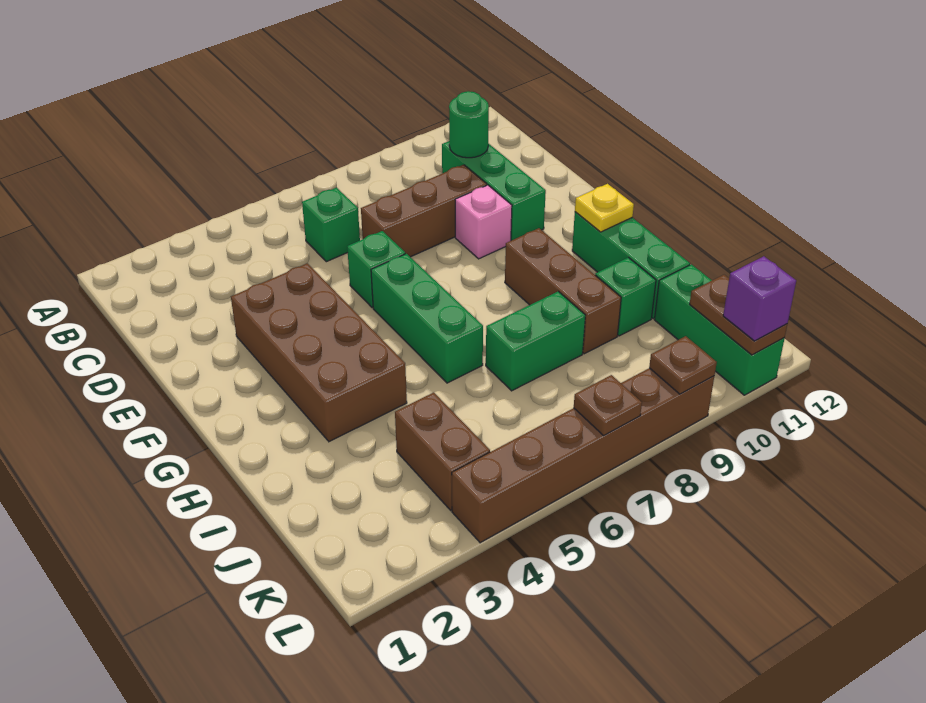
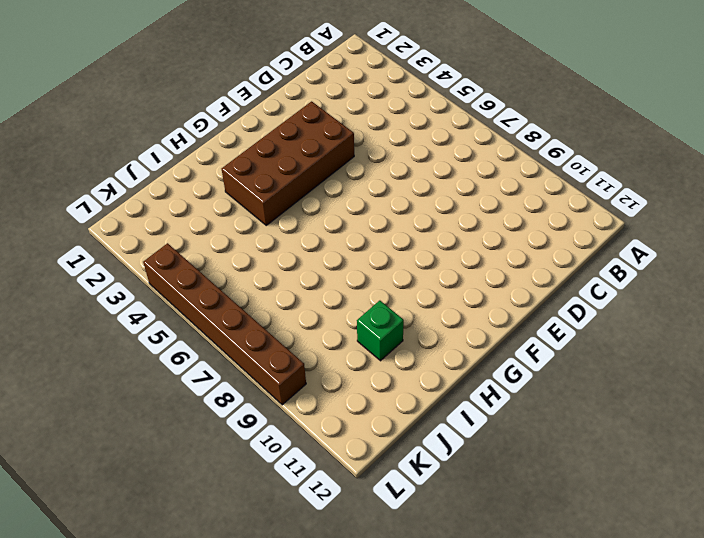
none -> green brick C6 level 1
none -> green brick C10:E10 level 1
none -> brown brick D7:D9 level 1

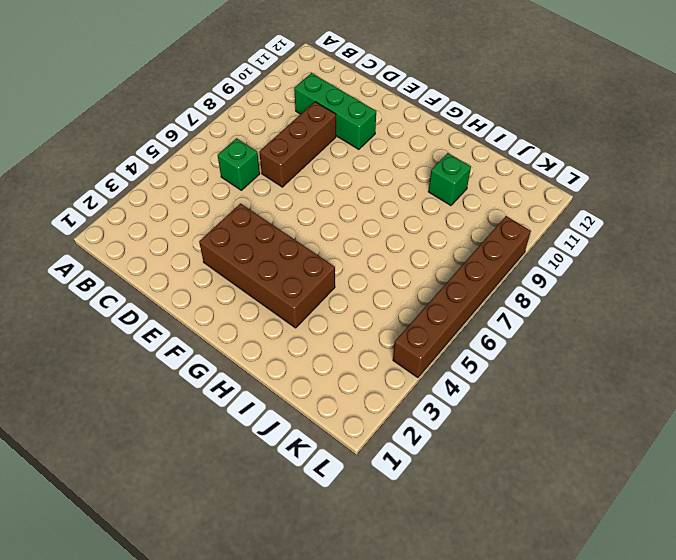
none -> green brick E6 level 1
none -> pink brick E9 level 1
none -> green brick F6:H6 level 1

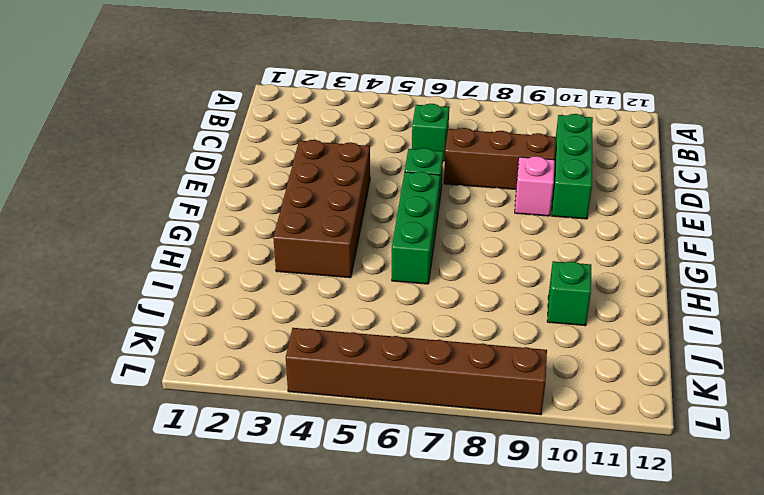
none -> brown brick G9:I9 level 1
none -> green brick G11:I11 level 1
none -> green brick I7:I8 level 1

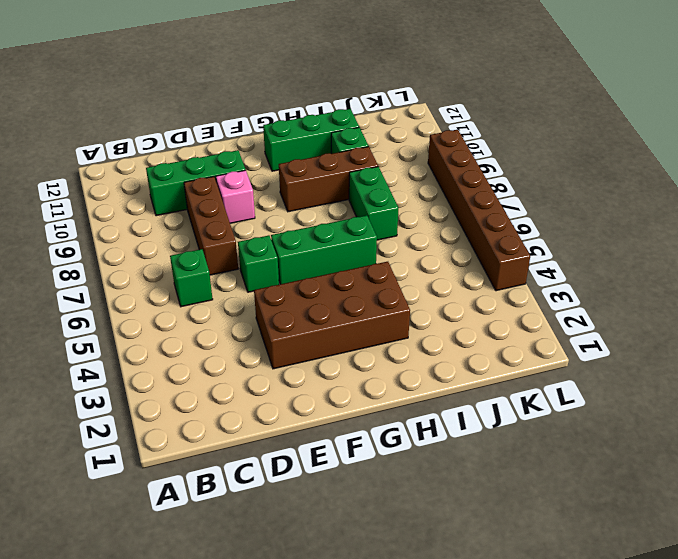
none -> brown brick J4:K4 level 1
none -> green brick J11:L11 level 1
none -> green round brick C10 level 2

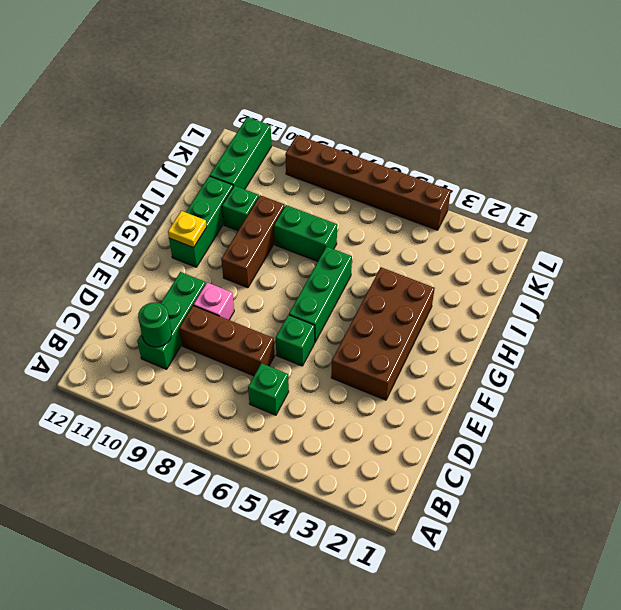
none -> brown brick J4:K4 level 1
none -> brown plate K11:L11 level 2
none -> brown plate L7 level 2

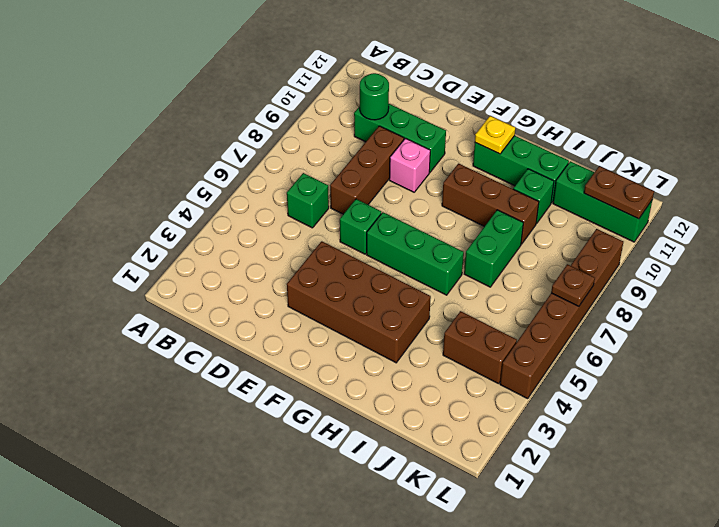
none -> brown plate L9 level 2
none -> purple brick L11 level 3

